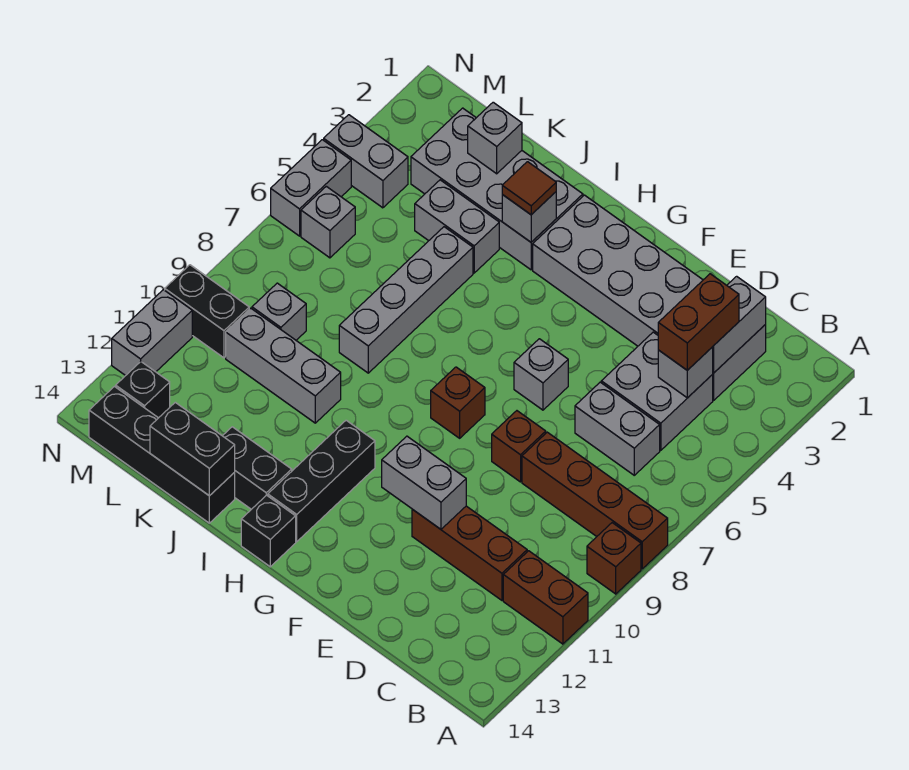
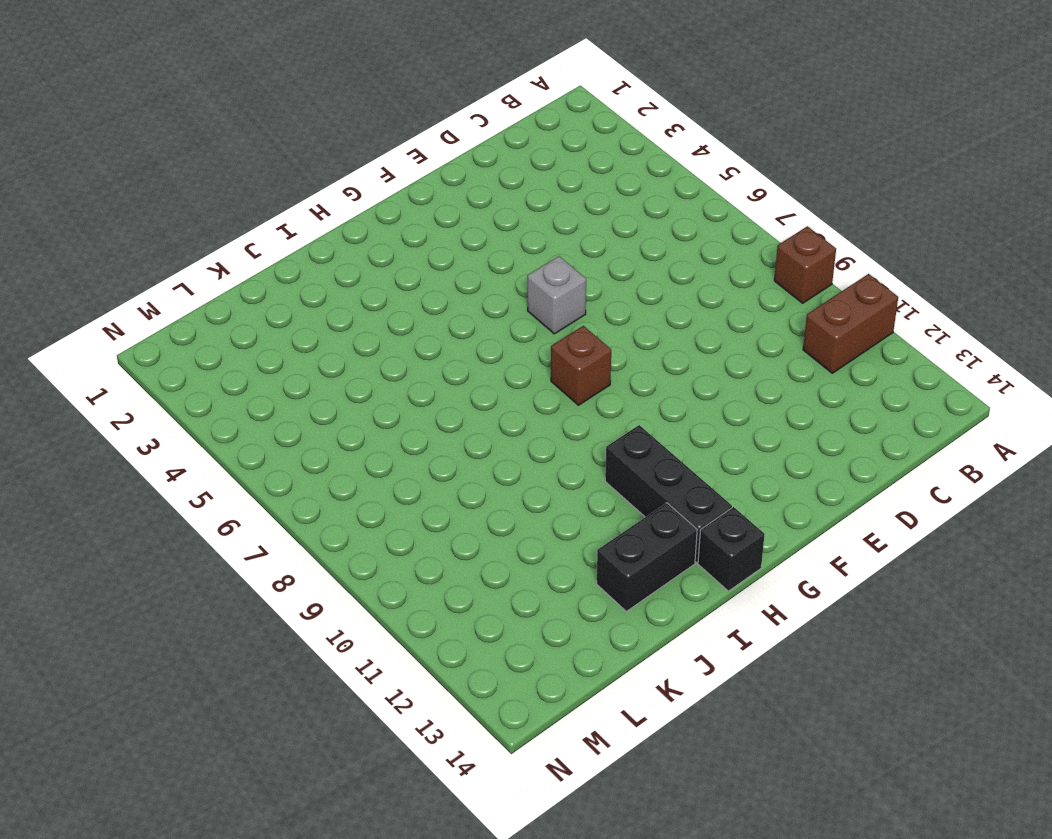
none -> brown brick A8:D8 level 1
none -> grey brick C2:H3 level 1
none -> grey brick C4:D5 level 1
none -> grey brick C6:D6 level 1

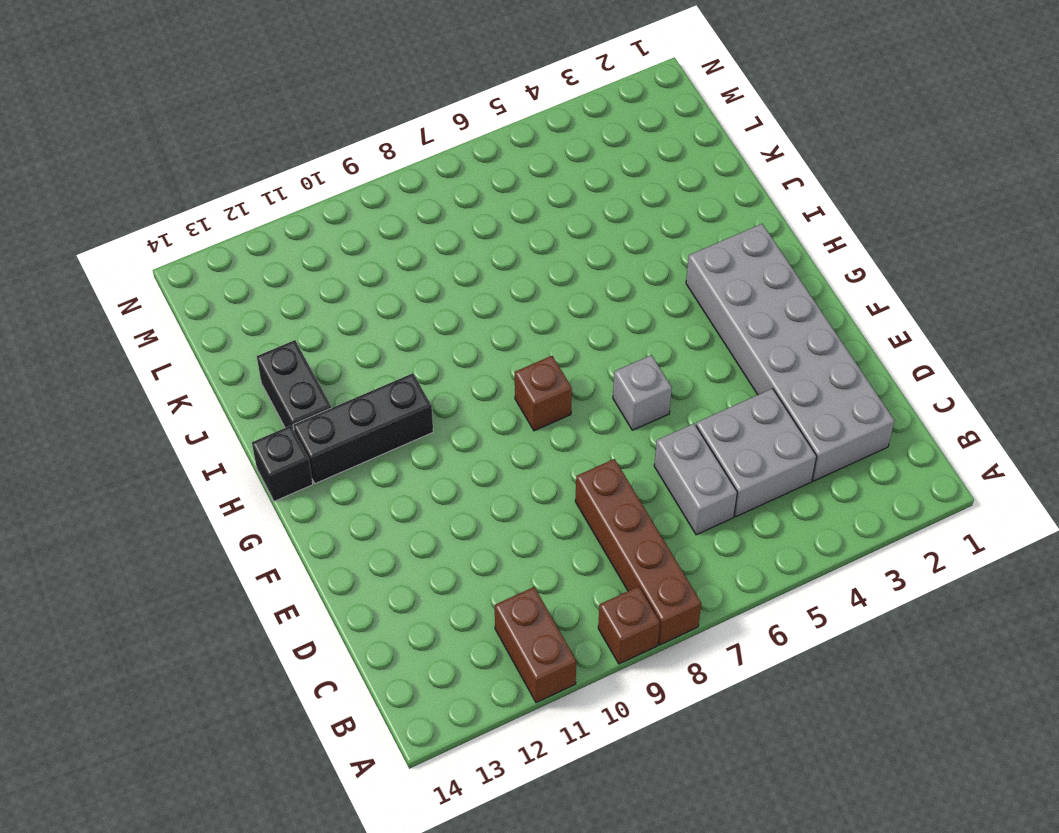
none -> brown brick C11:E11 level 1
none -> brown brick E8 level 1
none -> grey brick I2:L3 level 1
none -> grey brick J4:K4 level 1

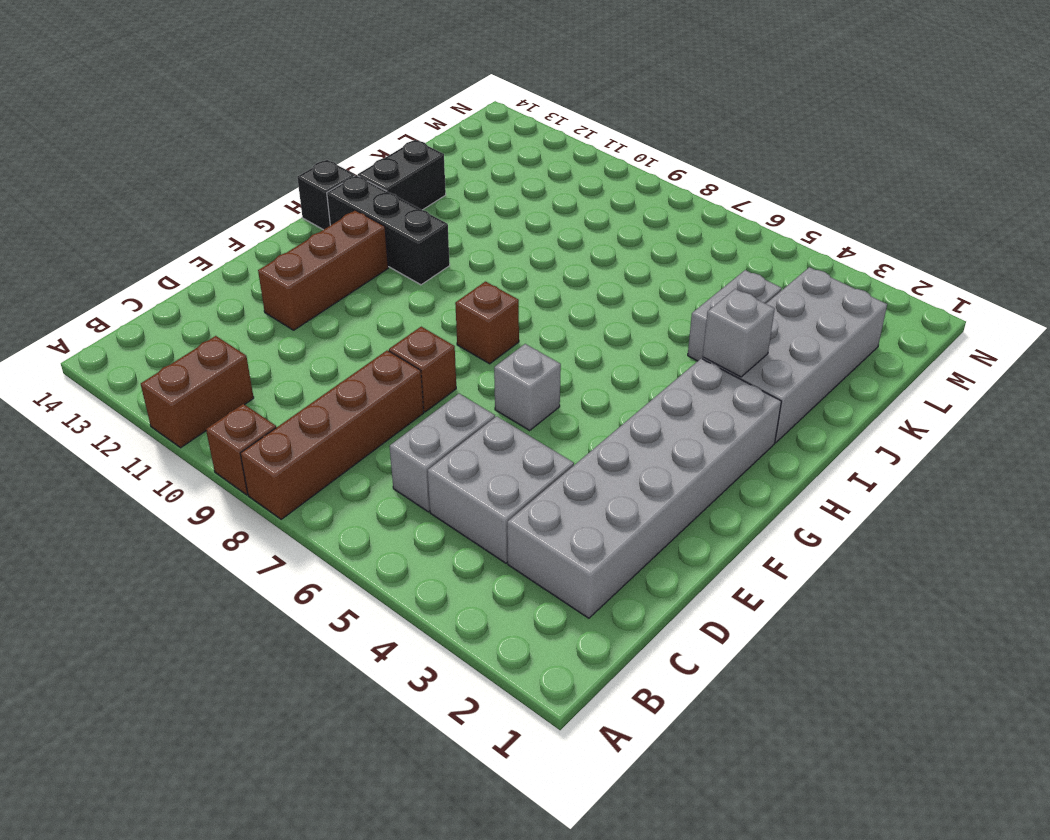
brown brick E12:G12 level 1 -> brown brick C11:E11 level 1
none -> grey brick J5:J8 level 1
none -> grey brick J10:L10 level 1
none -> black brick J14:M14 level 1
none -> grey brick L9 level 1

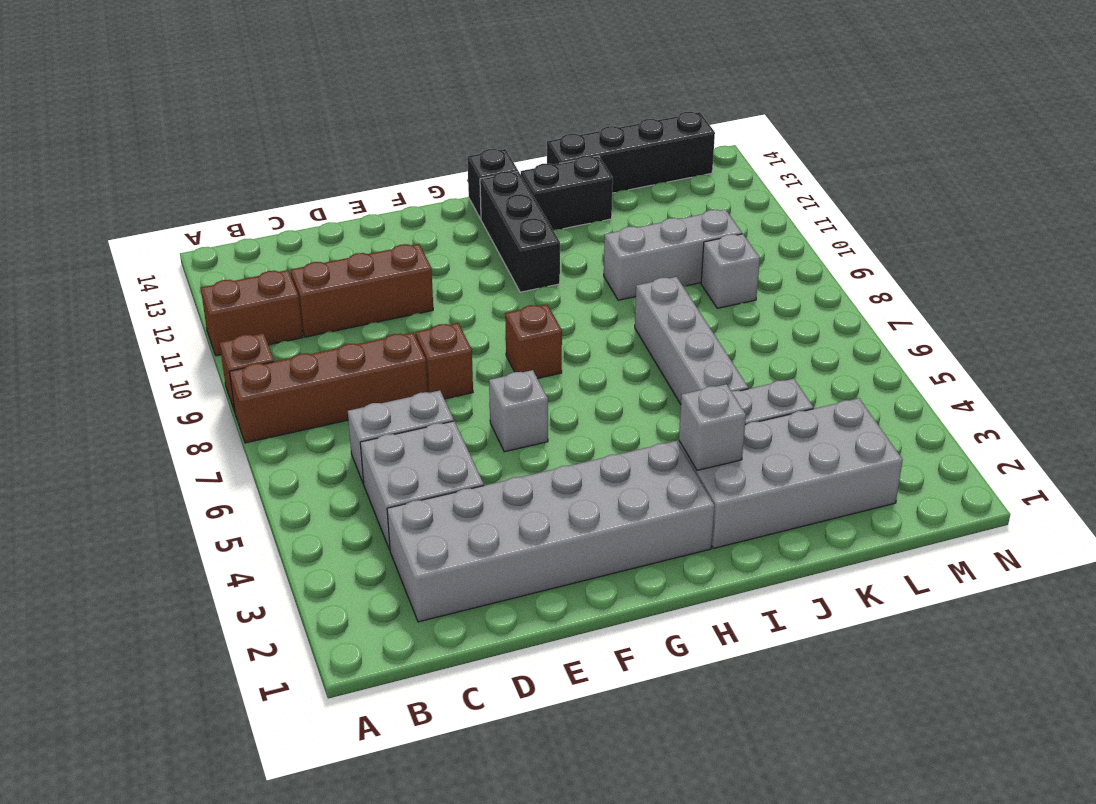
none -> grey brick M4:N4 level 1
none -> grey brick M6 level 1
none -> black brick M10:N10 level 1
none -> black brick M13 level 1

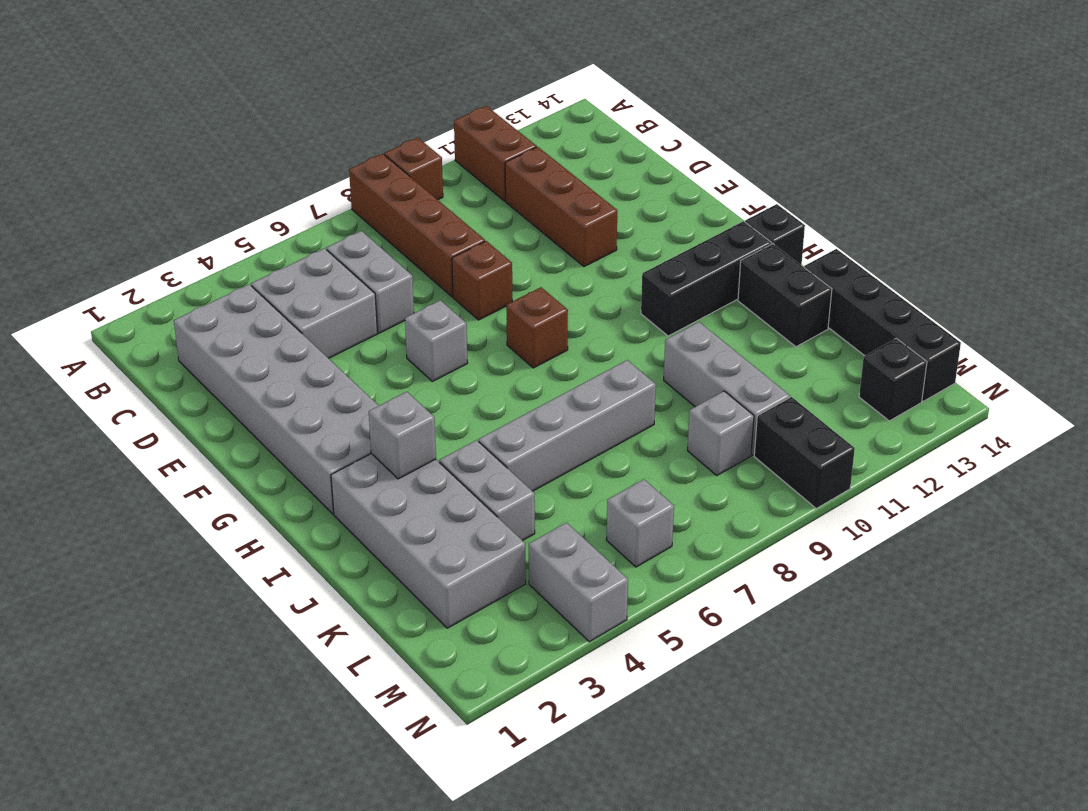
none -> grey brick N5:N6 level 1
none -> grey brick N11:N12 level 1
none -> grey brick C2:C3 level 2
none -> grey brick C4 level 2

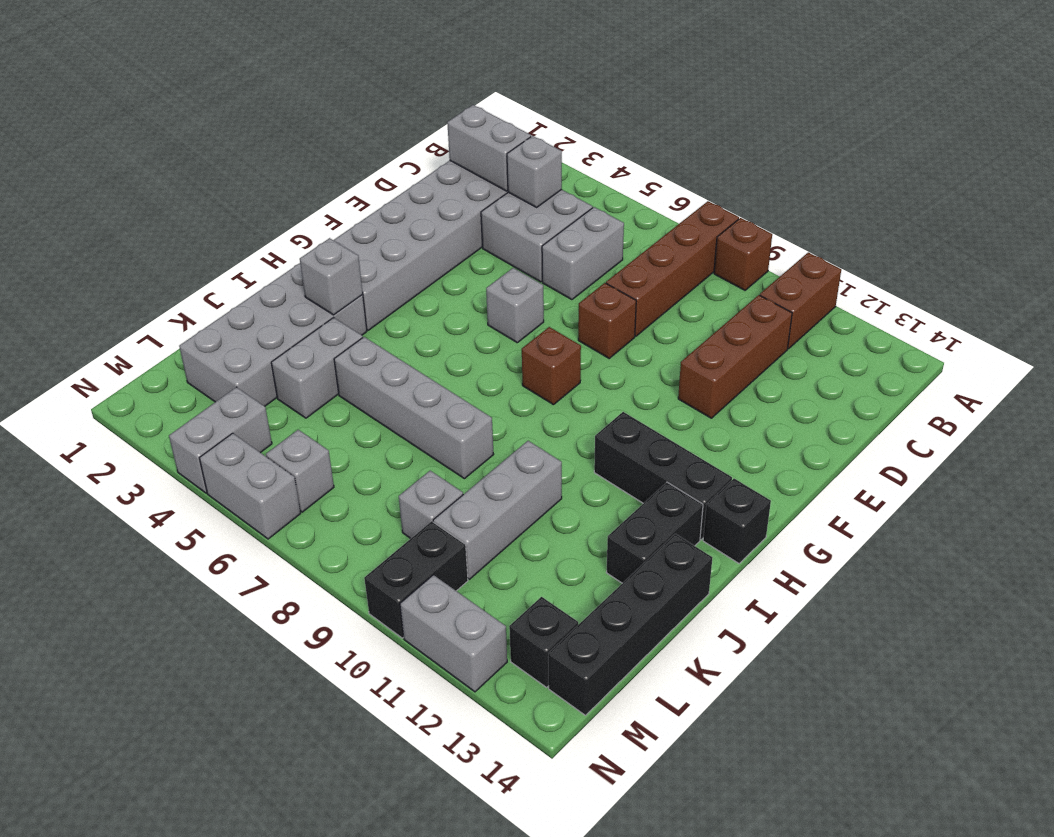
none -> grey brick E11:F11 level 2
none -> black brick J14:K14 level 2
none -> grey brick K2 level 2
none -> brown brick C3:C4 level 3

